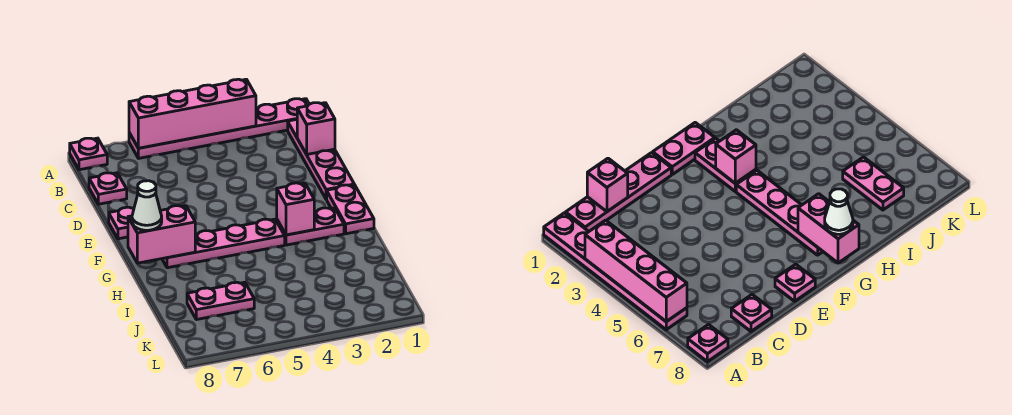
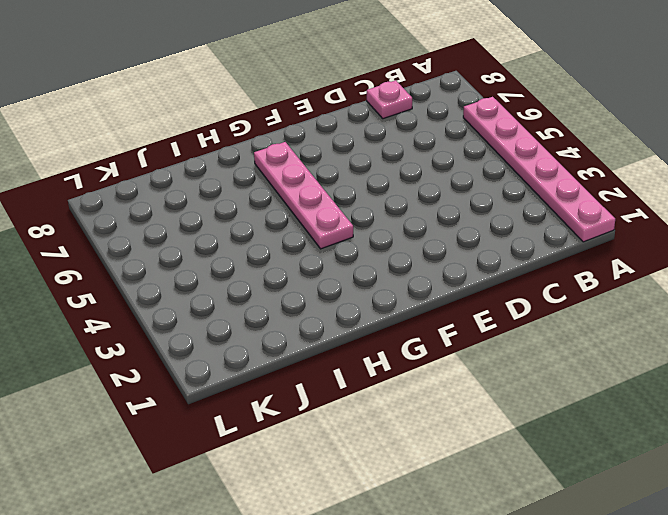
none -> pink plate A8 level 1
none -> pink plate B1:E1 level 1
none -> pink plate E8 level 1

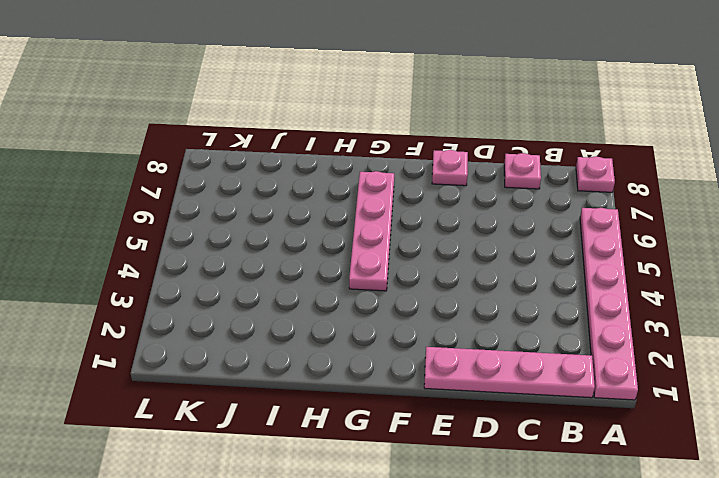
none -> pink plate F1:G1 level 1
none -> pink plate G2:G3 level 1
none -> pink plate J6:J7 level 1

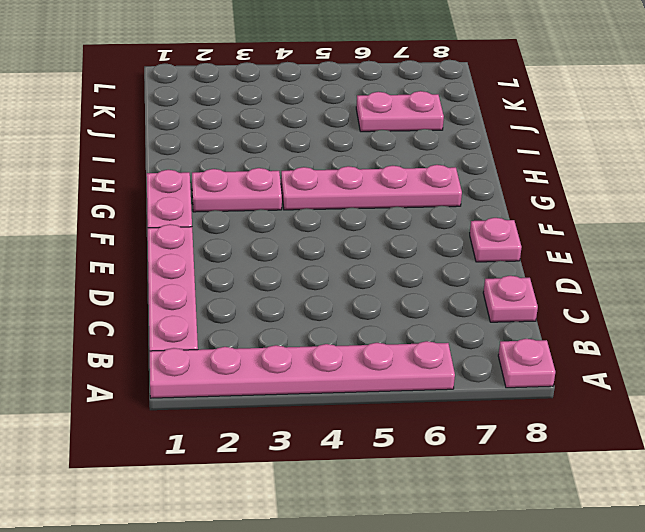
none -> pink brick A3:A6 level 2
none -> pink brick C1 level 2
none -> pink brick G3 level 2

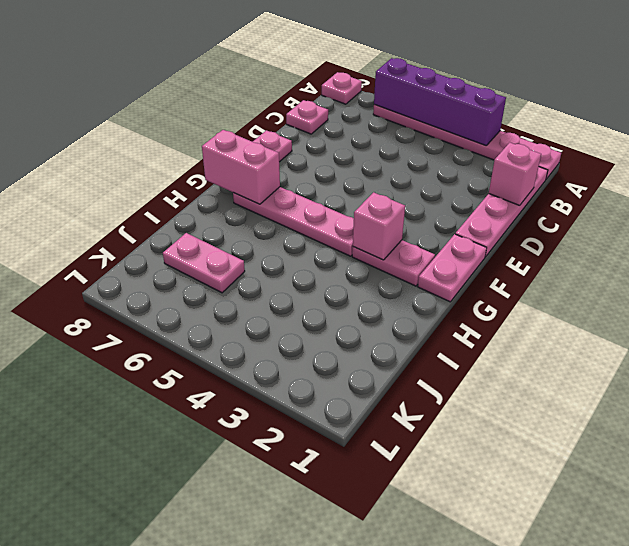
purple brick A3:A6 level 2 -> pink brick A3:A6 level 2
none -> white cone G8 level 3

